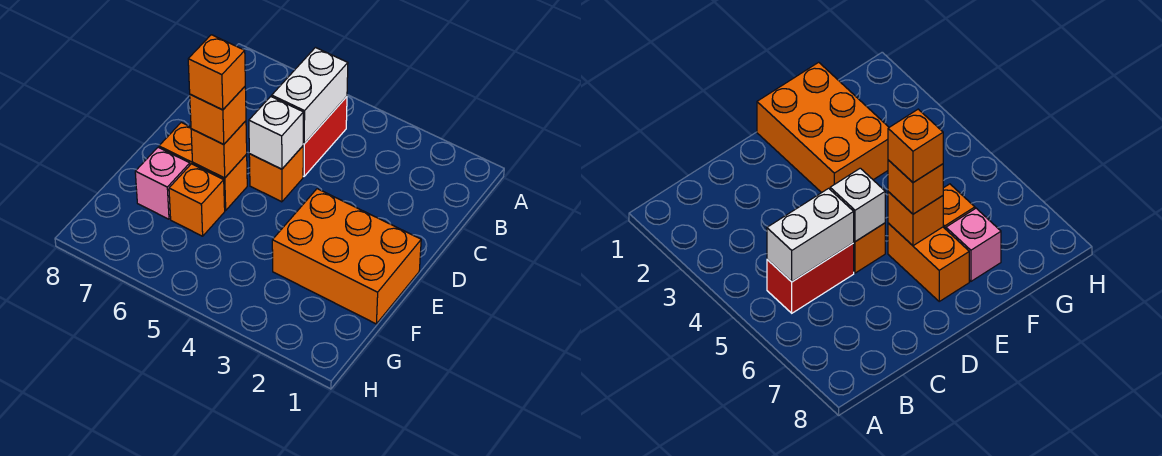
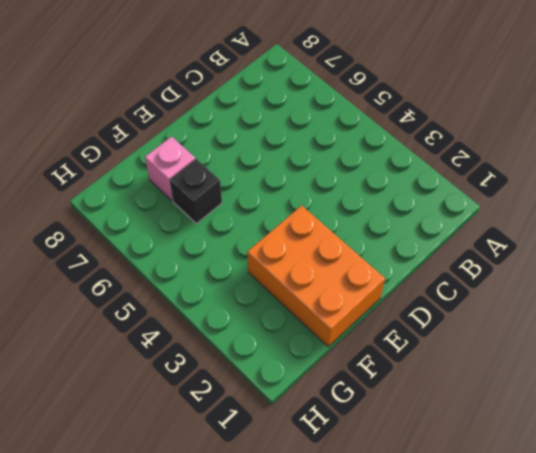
black brick F6 level 1 -> orange brick F6 level 1
none -> red brick B5:C5 level 1
none -> orange brick D5 level 1

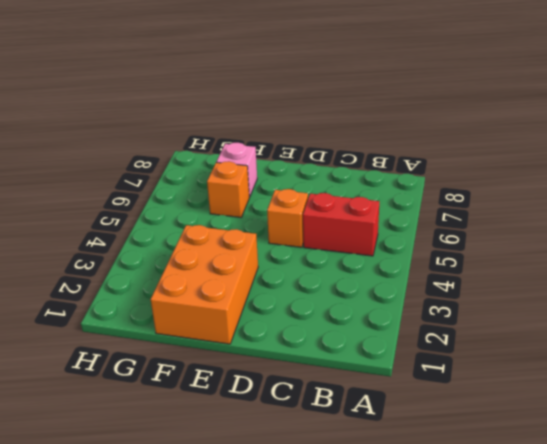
none -> orange brick E6:E7 level 1
none -> white brick B5:C5 level 2

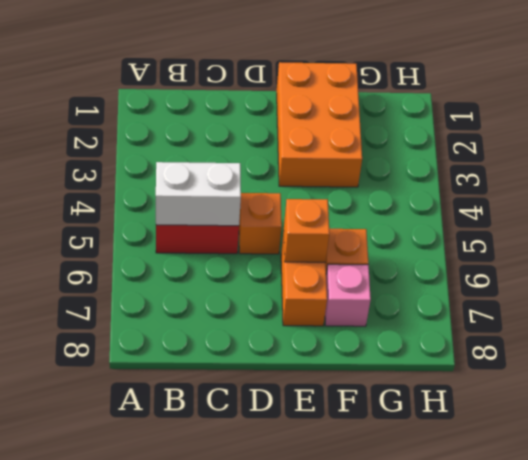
none -> white brick D5 level 2
none -> orange brick E6 level 3

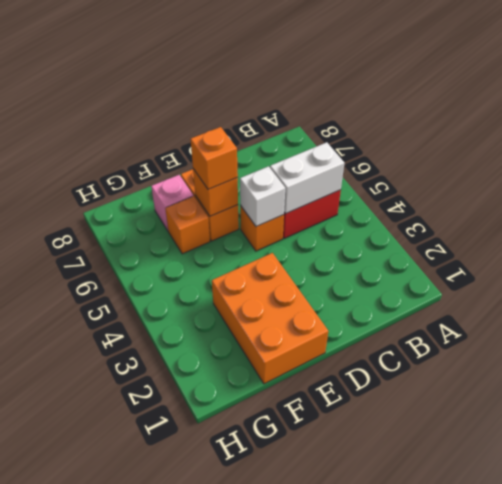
none -> orange brick E6 level 4

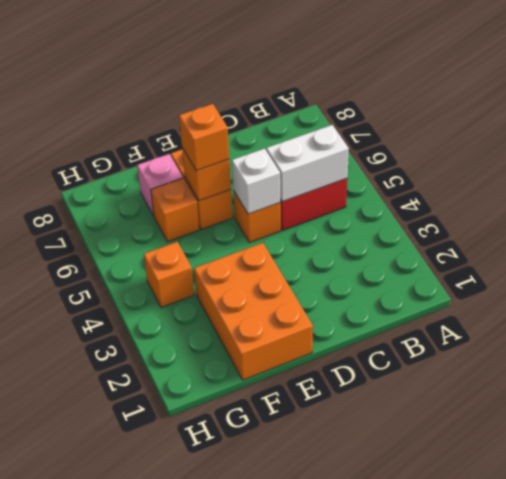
orange brick G4 level 1 -> orange brick E6 level 4

